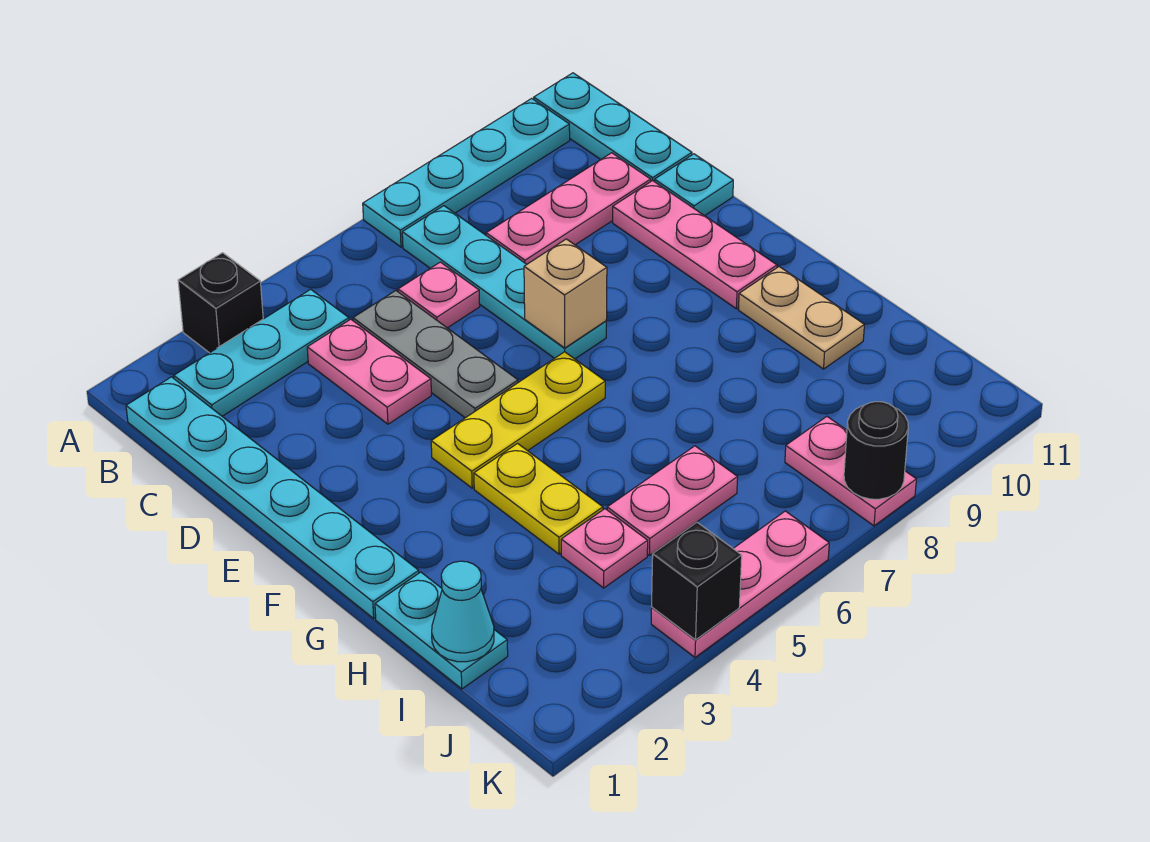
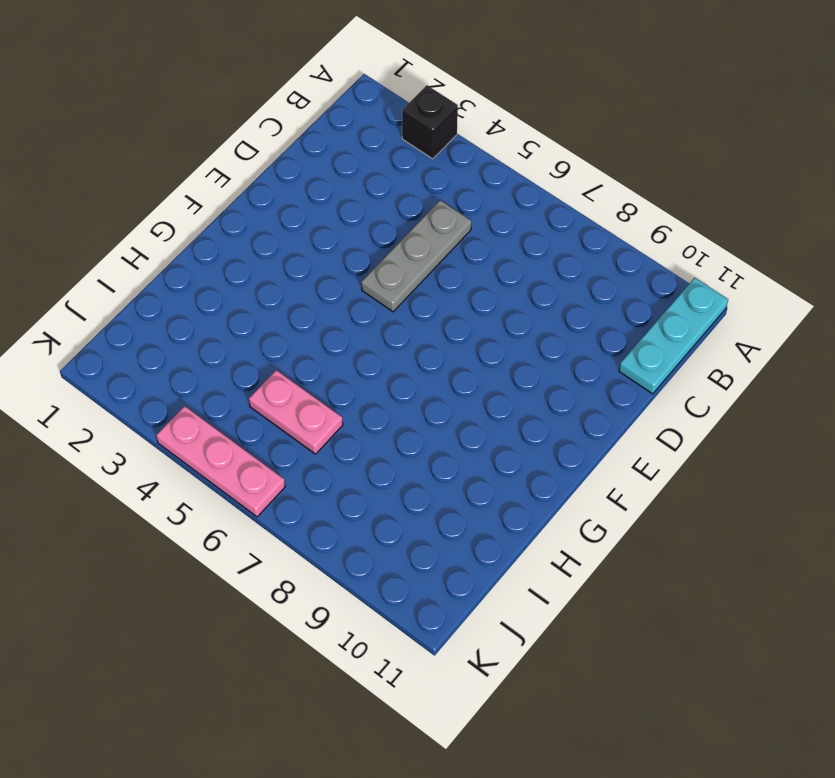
none -> cyan plate A7:A10 level 1
none -> cyan plate B1:G1 level 1
none -> cyan plate B2:B4 level 1

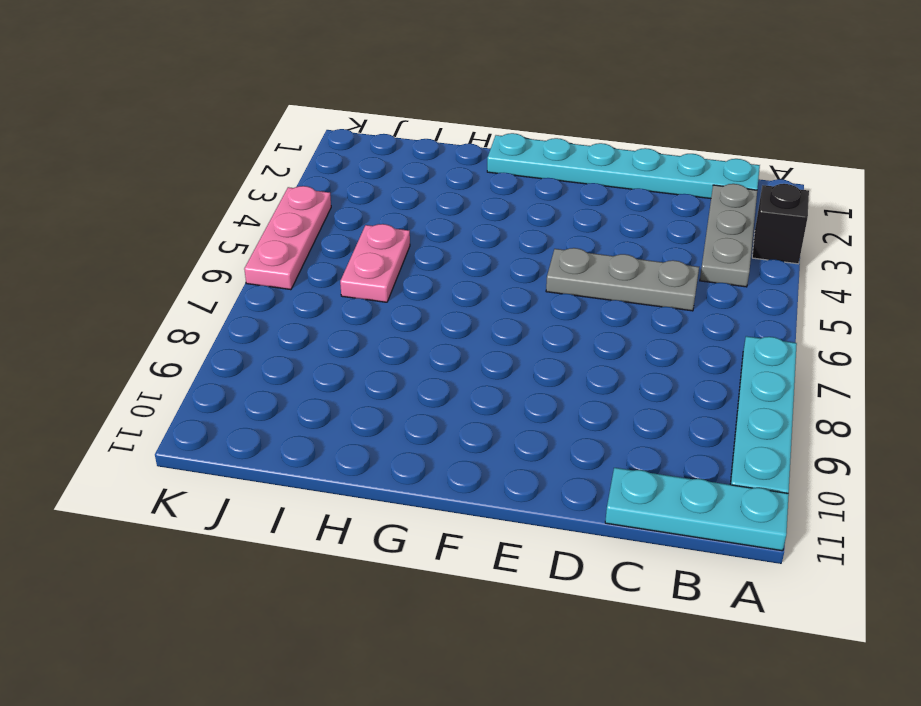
grey plate B2:B4 level 1 -> cyan plate B2:B4 level 1
none -> cyan plate B7:E7 level 1
none -> pink plate C4:D4 level 1
none -> pink plate C6 level 1

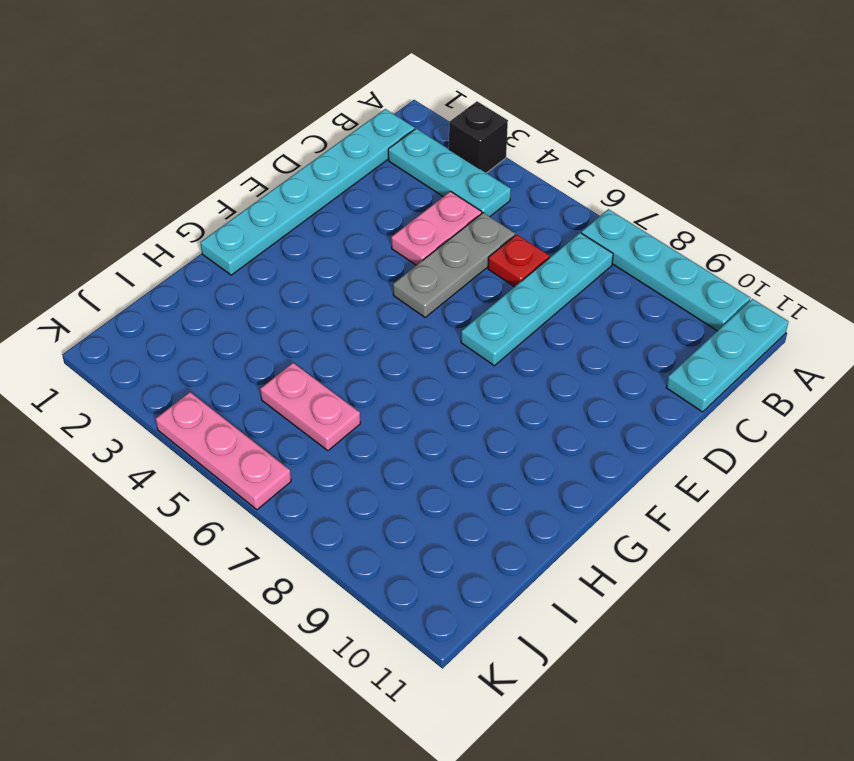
red plate C6 level 1 -> pink plate C6 level 1
none -> pink plate C8:C10 level 1
none -> pink plate D10:F10 level 1
none -> cyan plate D11 level 1

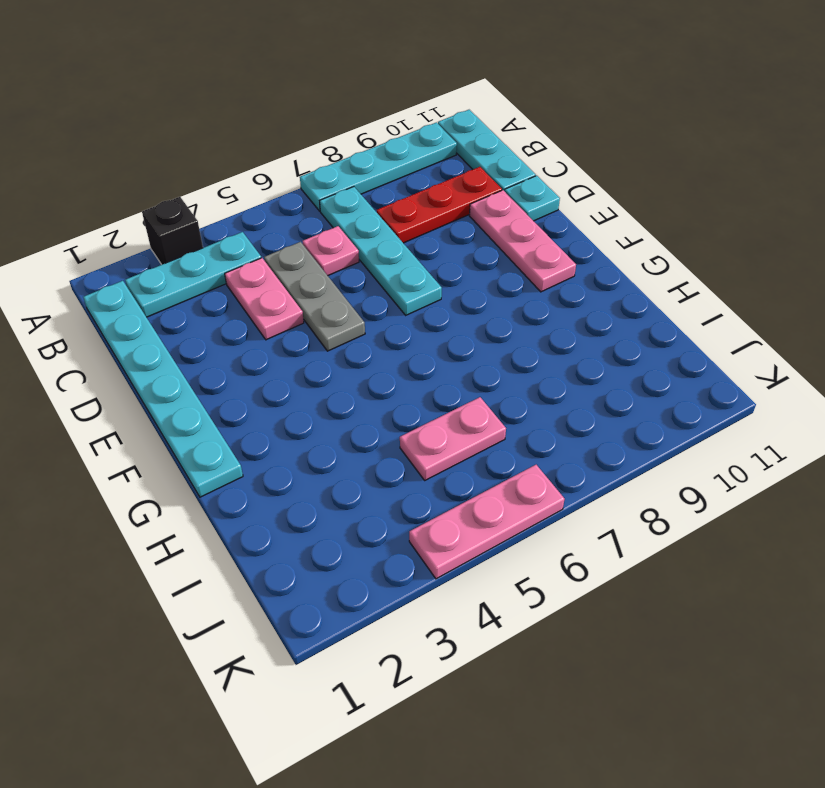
red plate C8:C10 level 1 -> pink plate C8:C10 level 1
none -> yellow plate F4:F6 level 1
none -> yellow plate G4:H4 level 1
none -> tan plate G10:H10 level 1

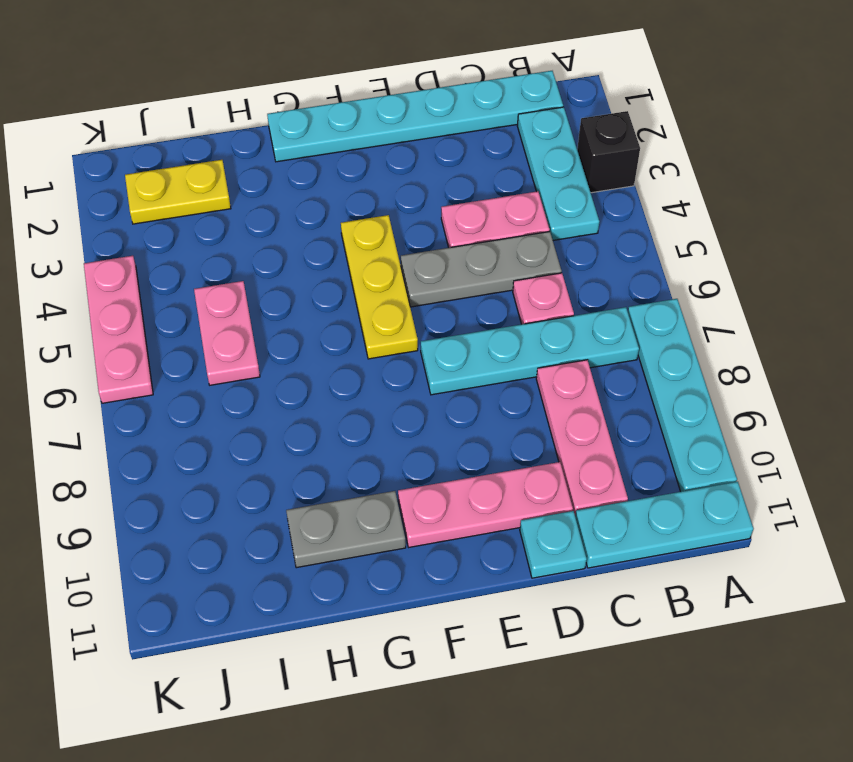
grey plate G10:H10 level 1 -> tan plate G10:H10 level 1
yellow plate I2:J2 level 1 -> yellow plate G4:H4 level 1
none -> cyan plate H1:I1 level 1
none -> pink plate I4 level 1
none -> pink plate J8:K8 level 1

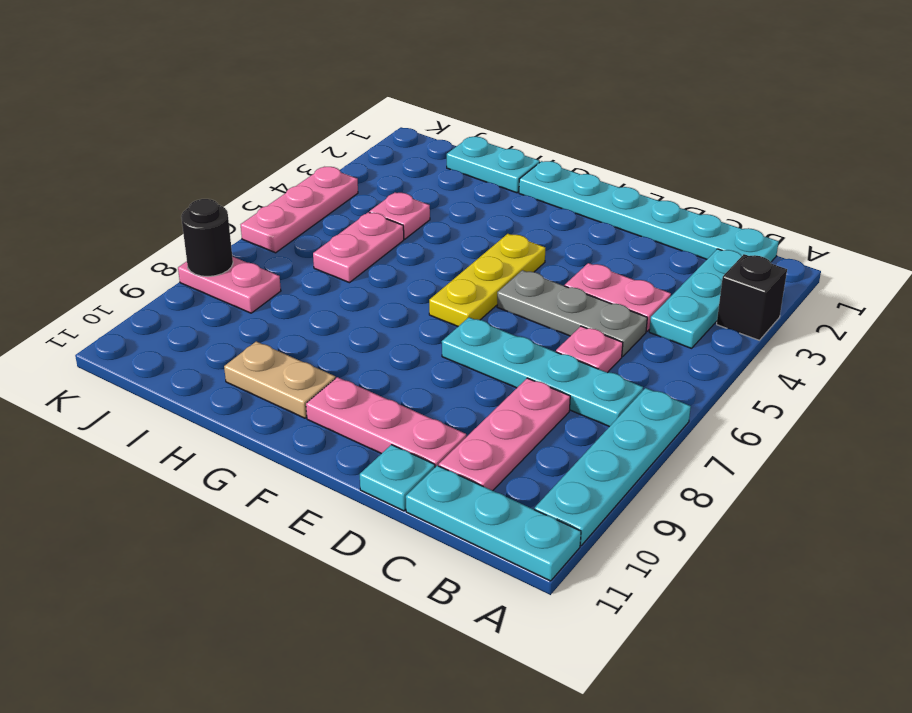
none -> yellow plate G4:H4 level 1
none -> tan brick E7 level 2
none -> cyan cone I1 level 2

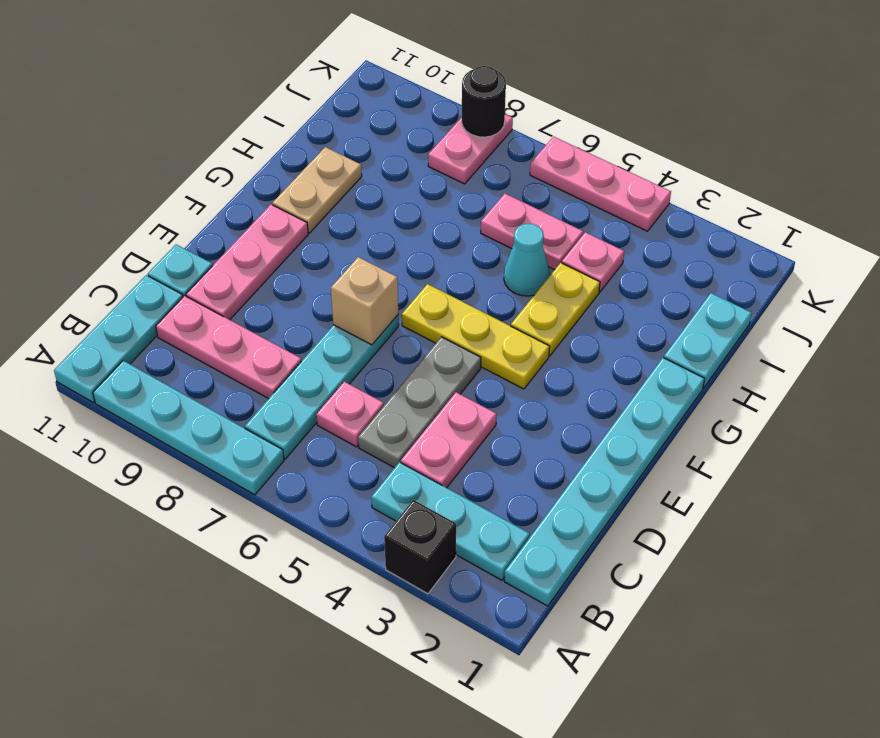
cyan cone H5 level 1 -> cyan cone I1 level 2
none -> black brick K4 level 2

